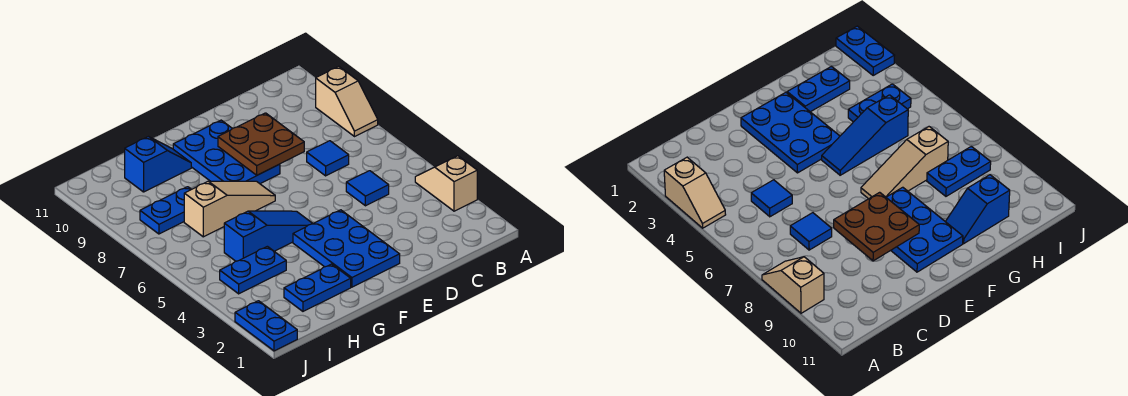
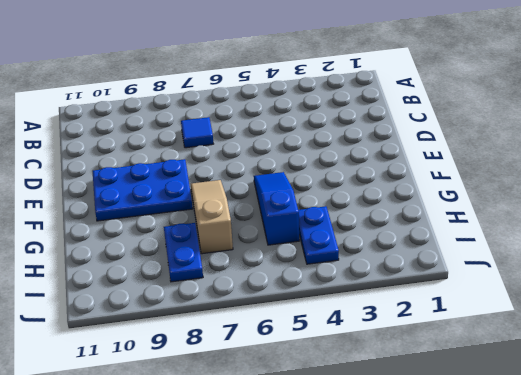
none -> tan slope A3:A4 level 1 top 3
none -> tan slope A8:A9 level 1 top 9
none -> blue tile C5 level 1

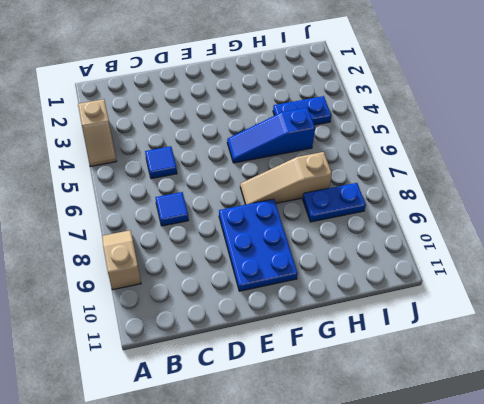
none -> blue plate E2:F4 level 1
none -> blue plate G2:H2 level 1
none -> blue slope G10:H10 level 1 top H

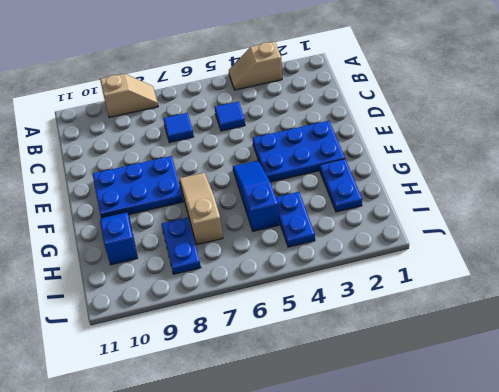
none -> blue plate J1:J2 level 1
none -> brown plate D8:E9 level 2

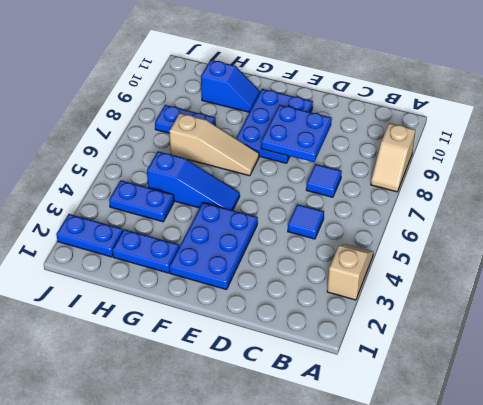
blue plate D8:E9 level 2 -> brown plate D8:E9 level 2
blue plate I2:J2 level 1 -> blue plate J1:J2 level 1

